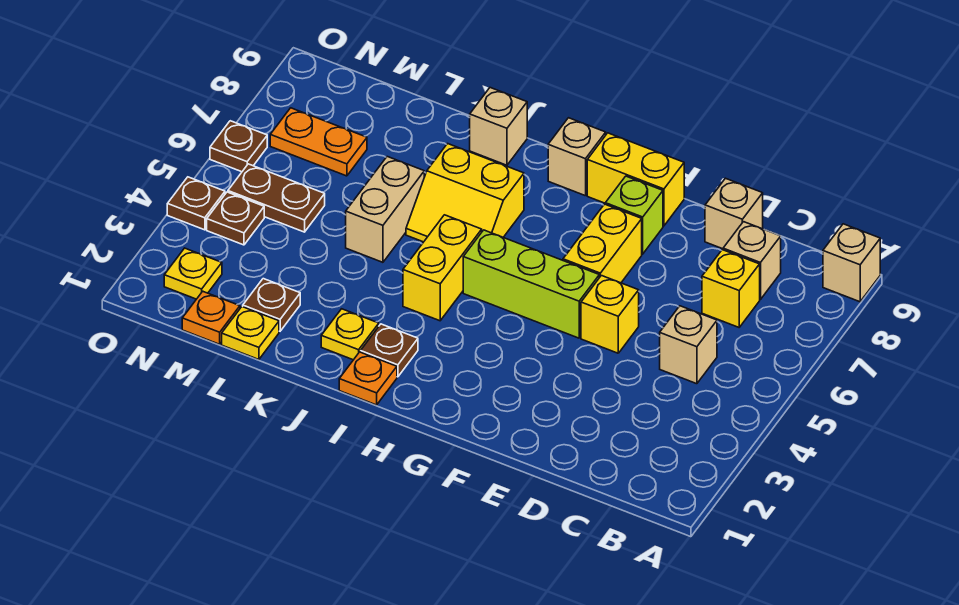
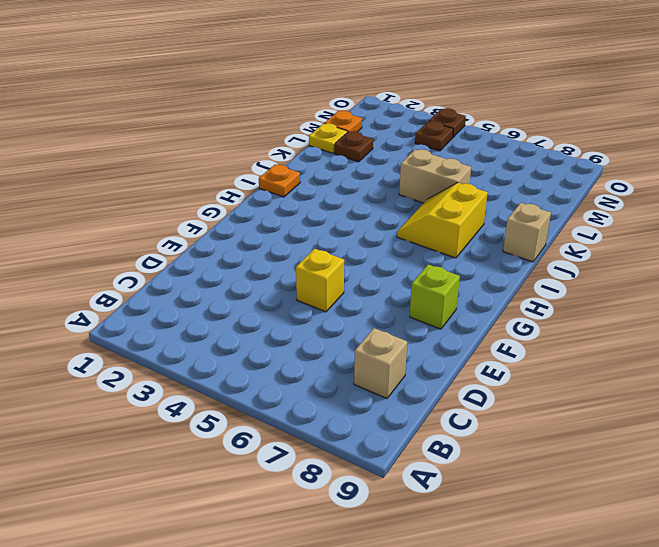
none -> tan brick A9 level 1
none -> tan brick C5 level 1
none -> yellow brick C7 level 1

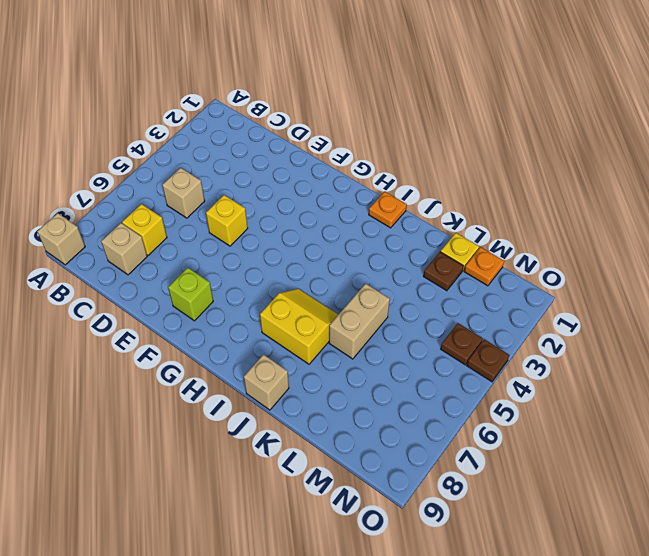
none -> tan brick D9 level 1
none -> lime brick F5:H5 level 1
none -> yellow brick F6:F7 level 1

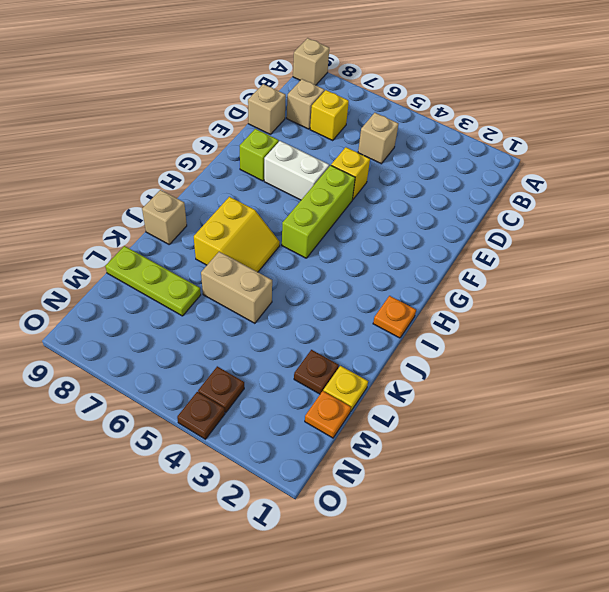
white brick F6:F7 level 1 -> yellow brick F6:F7 level 1
lime plate L7:L9 level 1 -> none
none -> yellow brick F9:G9 level 1
none -> tan brick H9 level 1
none -> brown plate I2 level 1

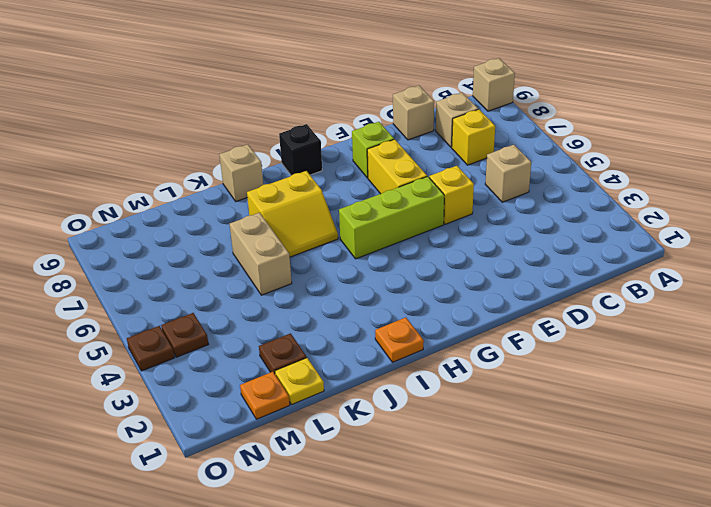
black brick H9 level 1 -> tan brick H9 level 1
none -> yellow brick F9:G9 level 1
none -> brown plate I2 level 1
none -> yellow brick I4:I5 level 1

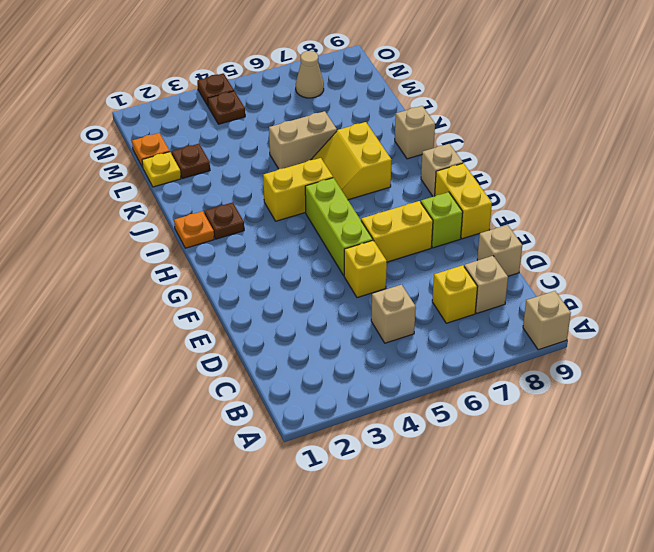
tan cone N7 level 1 -> orange plate M7:N7 level 1
none -> yellow plate J2 level 1
none -> brown plate M5:N5 level 1
none -> yellow plate N2 level 1

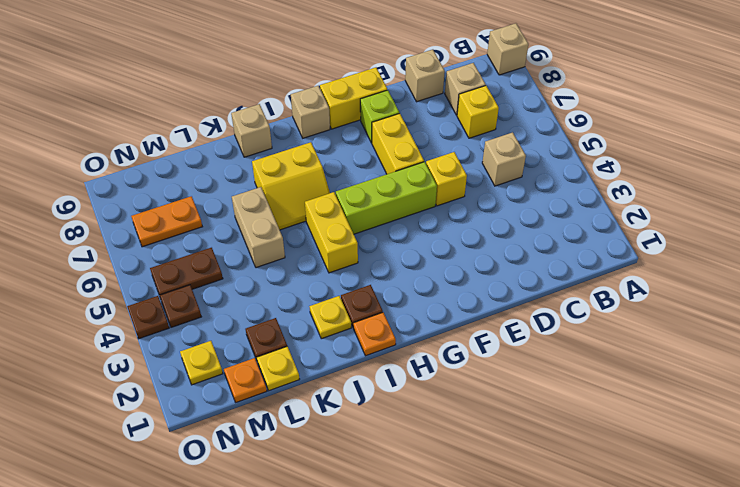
none -> brown plate O6 level 1

